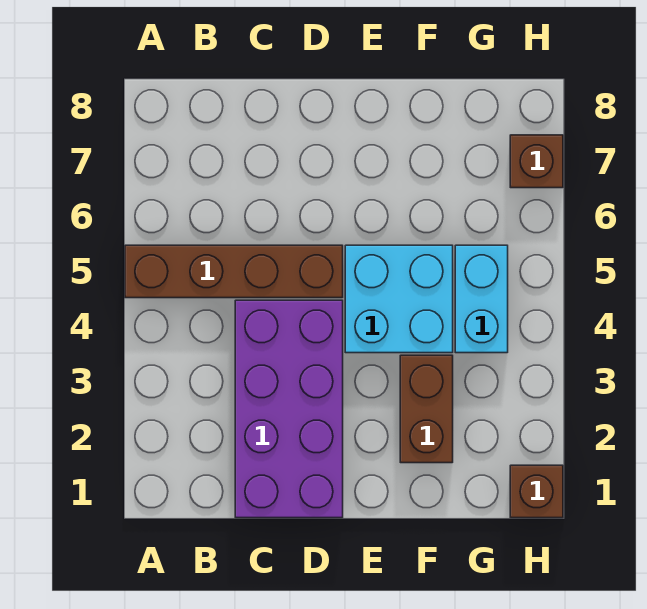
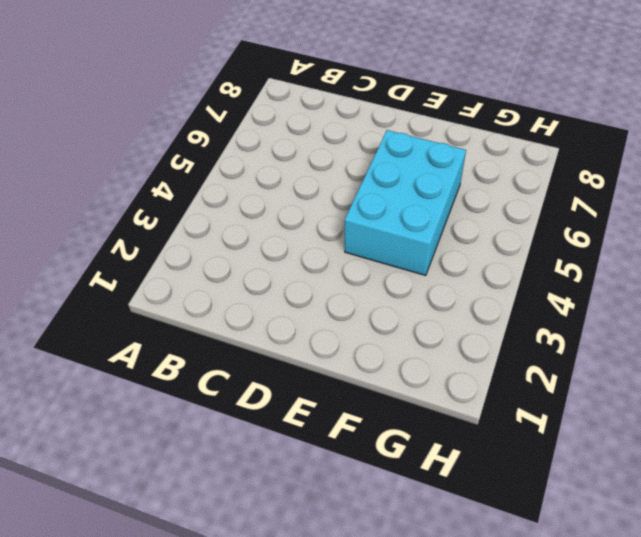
cyan brick E4:F6 level 1 -> cyan brick E4:F5 level 1
none -> brown brick A5:D5 level 1
none -> purple brick C1:D4 level 1

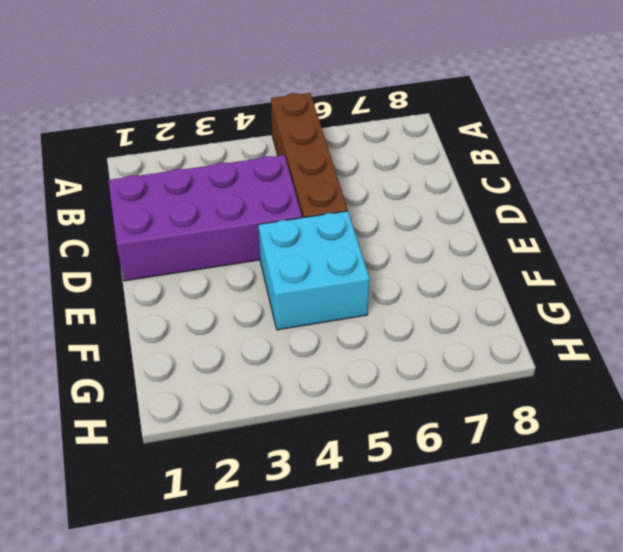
none -> brown brick F2:F3 level 1
none -> cyan brick G4:G5 level 1

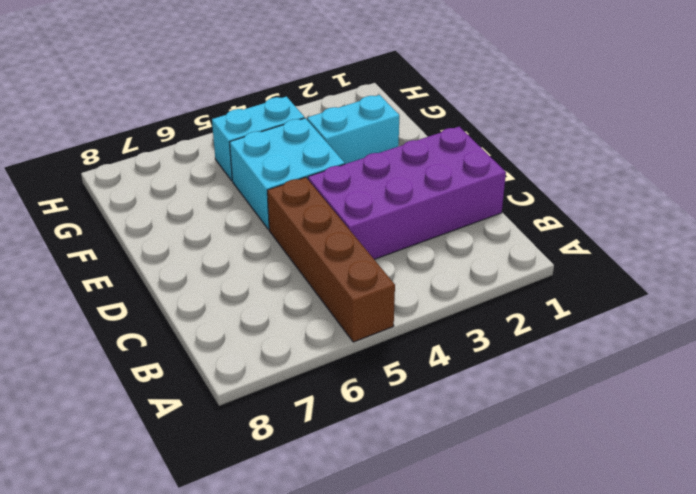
cyan brick F2:F3 level 1 -> brown brick F2:F3 level 1
none -> brown brick H1 level 1
none -> brown brick H7 level 1

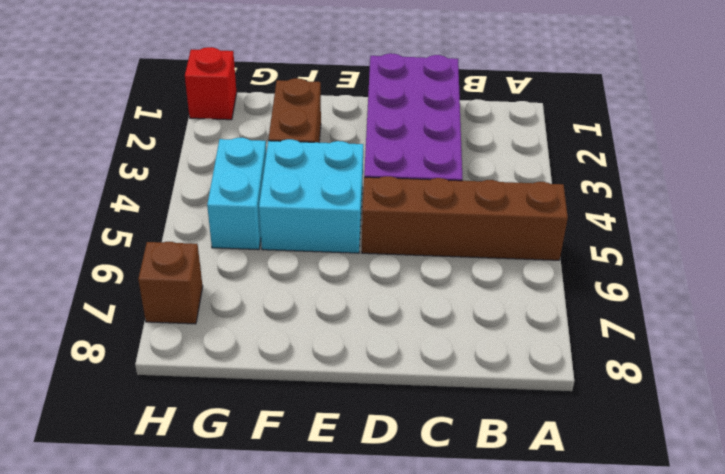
red brick H1 level 1 -> brown brick H1 level 1

